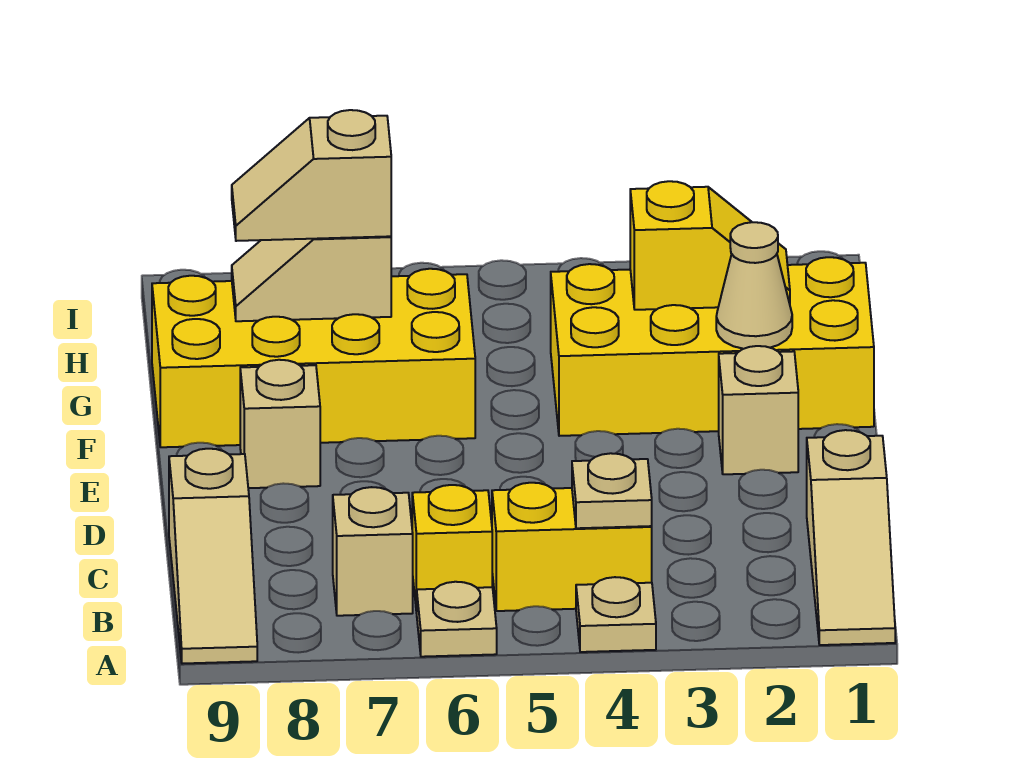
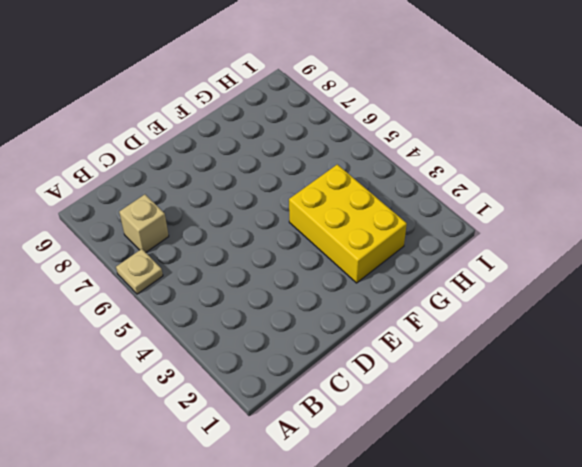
yellow brick F2:G4 level 1 -> yellow brick F1:G4 level 1
none -> tan slope A1:C1 level 1 top C
none -> tan plate A4 level 1
none -> tan slope A9:C9 level 1 top C

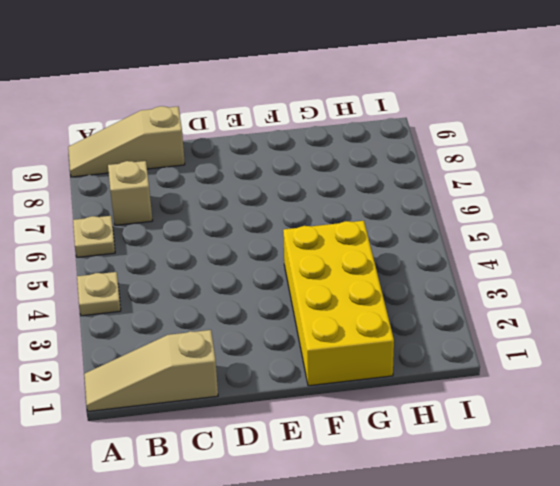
none -> yellow brick B4:B5 level 1
none -> yellow brick B6 level 1
none -> tan brick E2 level 1

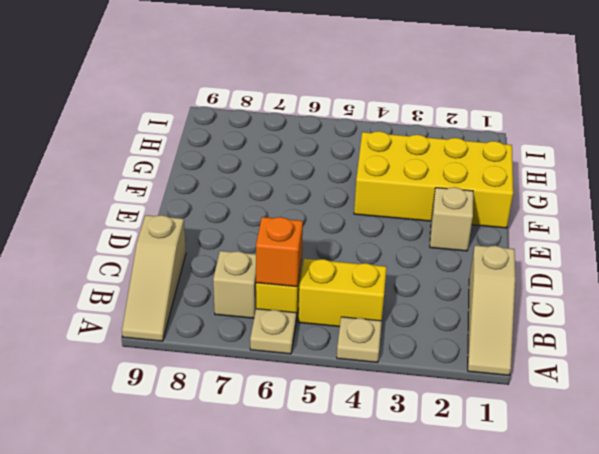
orange brick B6 level 2 -> none
none -> tan brick E8 level 1
none -> yellow brick F6:G9 level 1
none -> tan plate B4 level 2

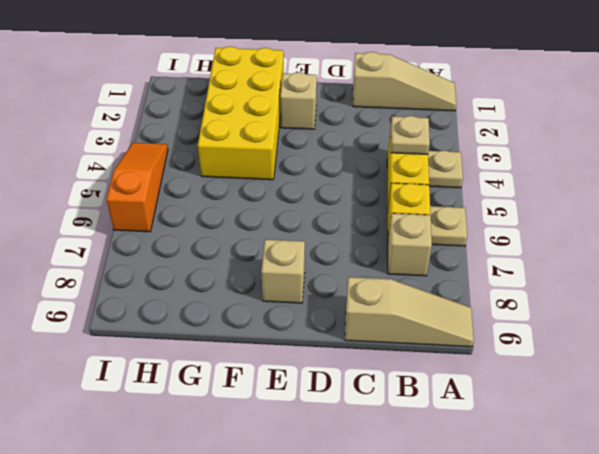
orange slope I4:I6 level 1 top 6 -> none
none -> yellow brick F6:G9 level 1
none -> tan cone F2 level 2
none -> yellow slope G2:G3 level 2 top 3

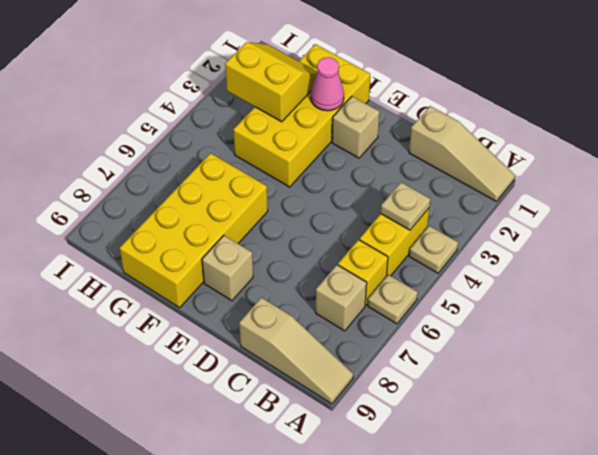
pink cone F2 level 2 -> tan cone F2 level 2
yellow slope G2:H3 level 2 top 3 -> yellow slope G2:G3 level 2 top 3
none -> tan slope G7:G8 level 2 top 7
none -> tan slope G7:G8 level 3 top 7

